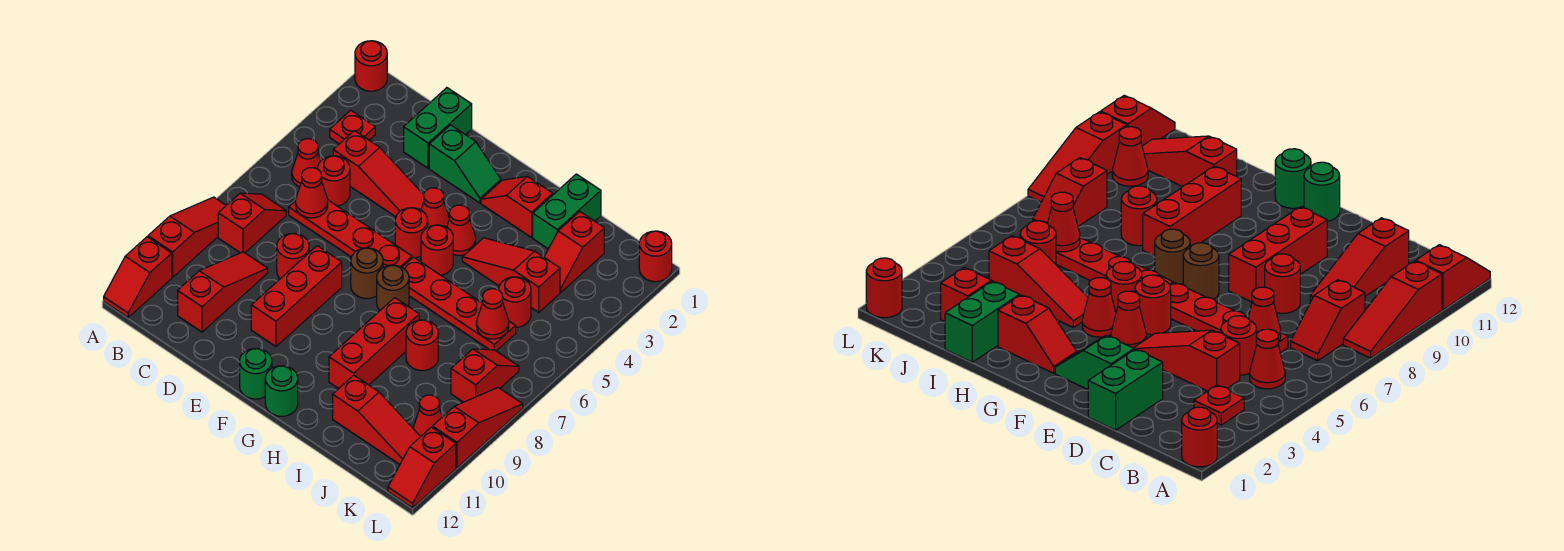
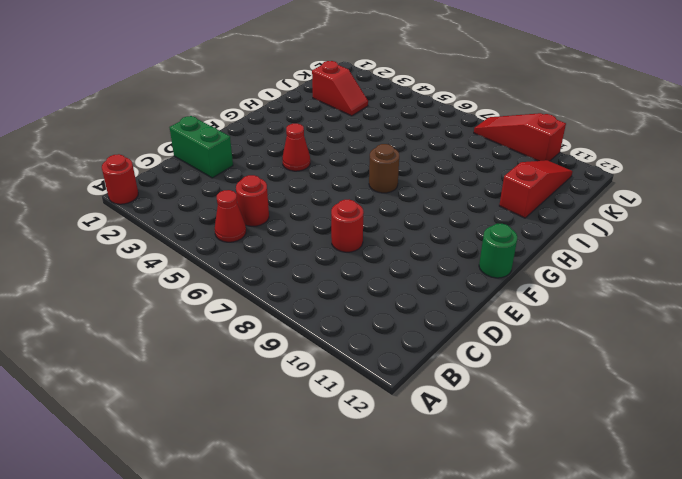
none -> red slope A8:A10 level 1 top 10
none -> red slope A11:A12 level 1 top 11
none -> red plate B3 level 1
none -> red slope B7:B8 level 1 top 8

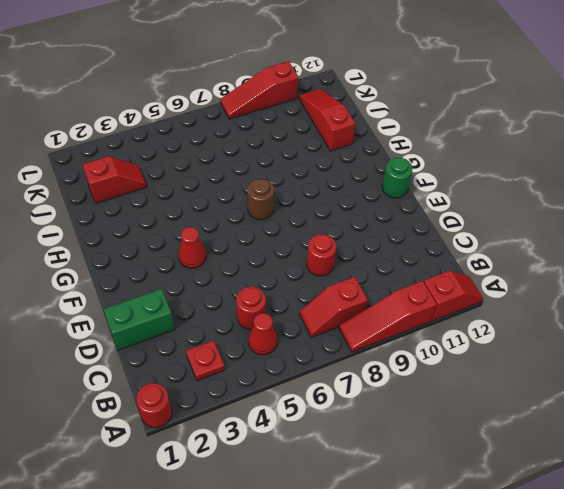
none -> red slope C4:E4 level 1 top C
none -> red plate C6:F6 level 1
none -> red slope C9:C11 level 1 top 11
none -> green slope E2:F2 level 1 top E

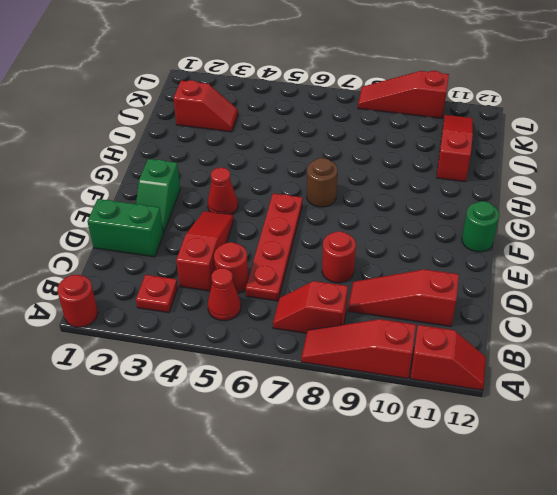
green slope E2:F2 level 1 top F -> green slope E2:F2 level 1 top E
none -> red brick E8:E10 level 1
none -> red round brick F5 level 1
none -> brown round brick F7 level 1
none -> red slope G2:H2 level 1 top H

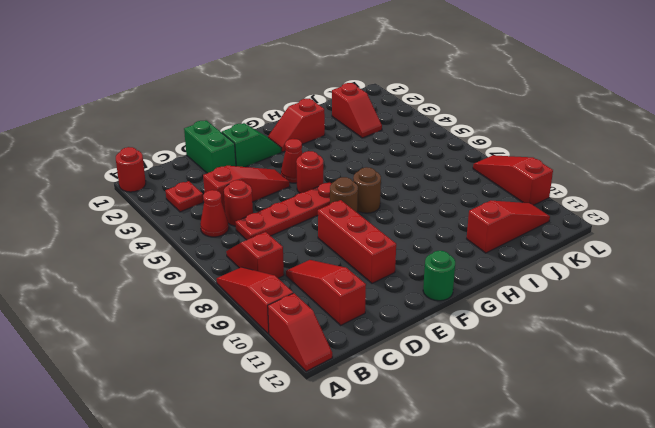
none -> red round brick D8 level 1
none -> red cone G4 level 1
none -> red round brick G5 level 1
none -> red plate G6:J6 level 1

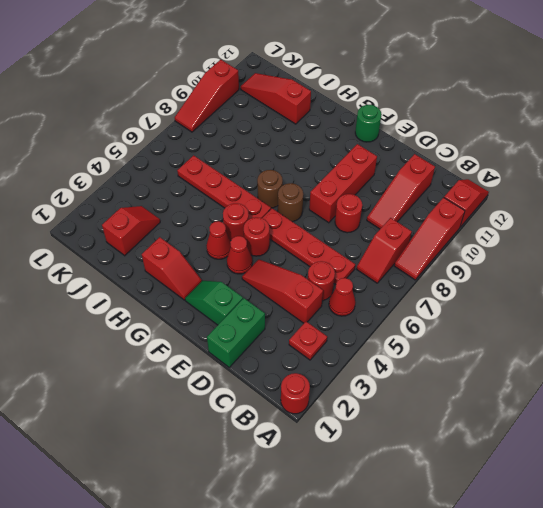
none -> green round brick G12 level 1
none -> red slope H4:J4 level 1 top J
none -> red brick H8:H10 level 1
none -> green brick I1:I2 level 1

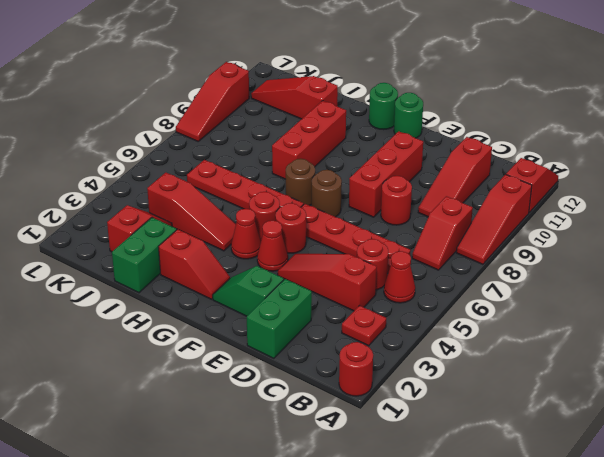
none -> red round brick I8 level 1
none -> red round brick J5 level 1
none -> red slope K7:K8 level 1 top 8
none -> red cone K10 level 1

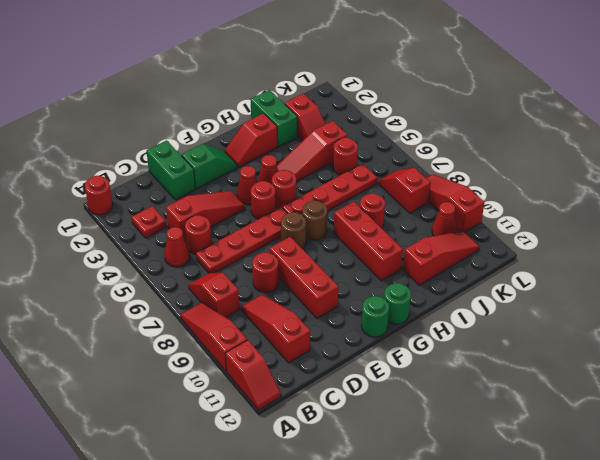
none -> red round brick L1 level 1
none -> red slope L11:L12 level 1 top 11
none -> red cone C6 level 2
none -> red cone J6 level 2

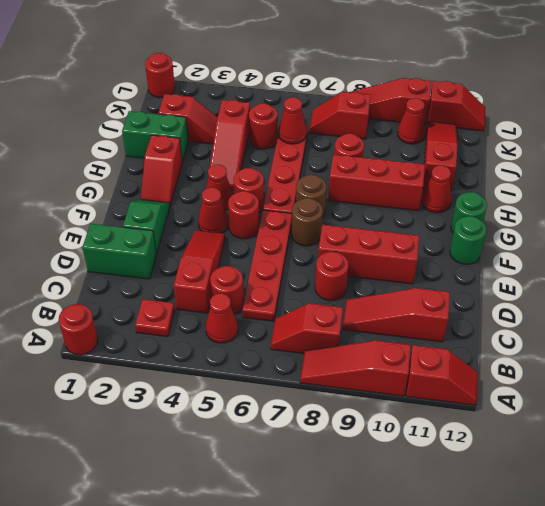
red cone H11 level 1 -> red cone C6 level 2

